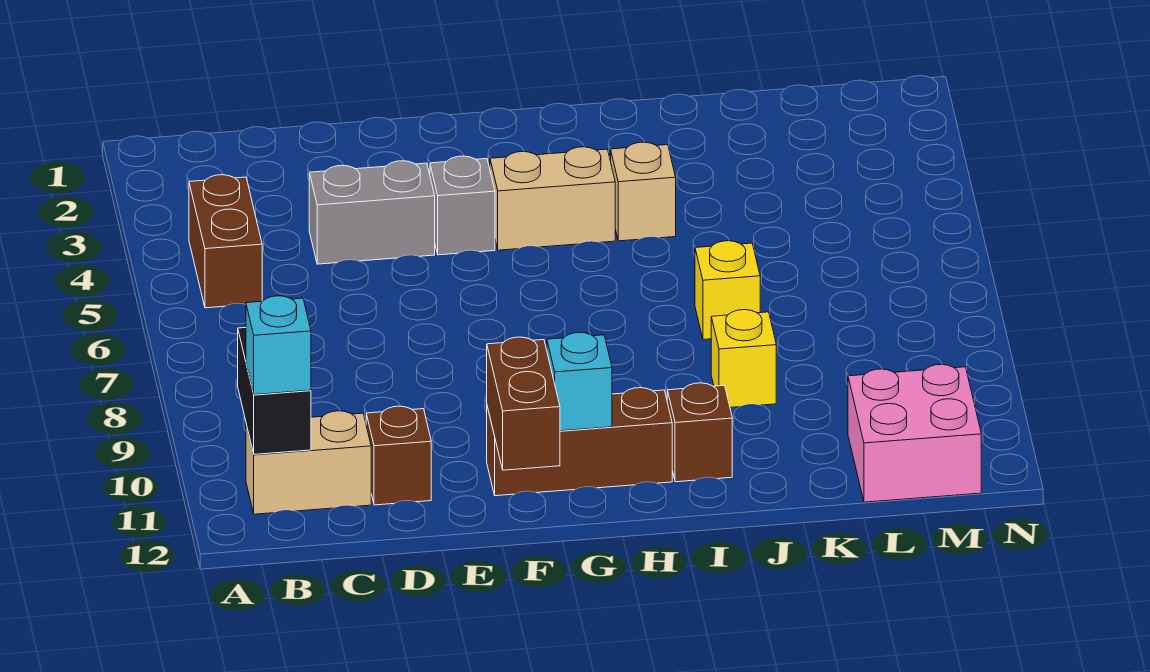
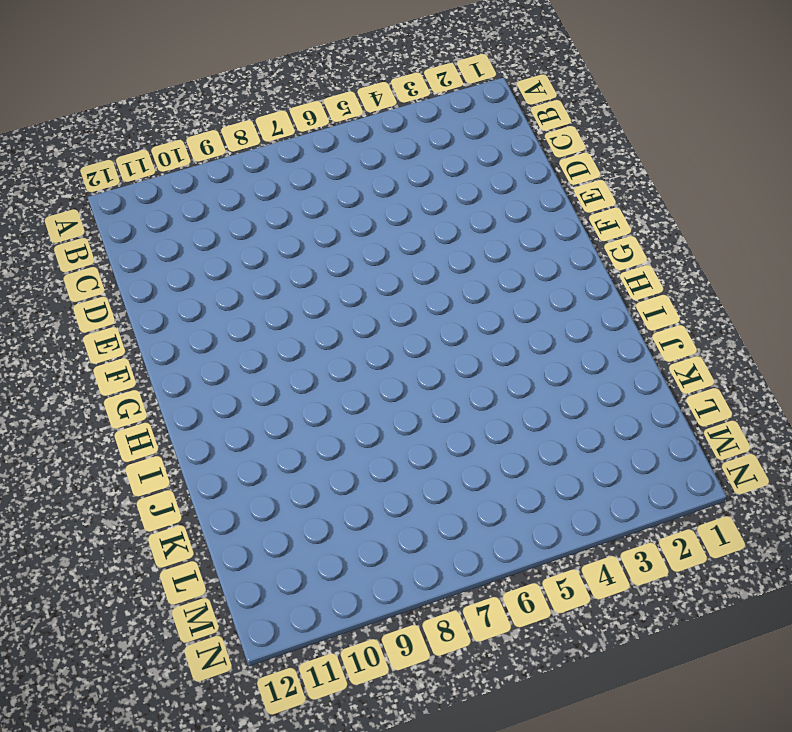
none -> brown brick B4:B5 level 1
none -> tan brick B11:C11 level 1
none -> grey brick D4:E4 level 1

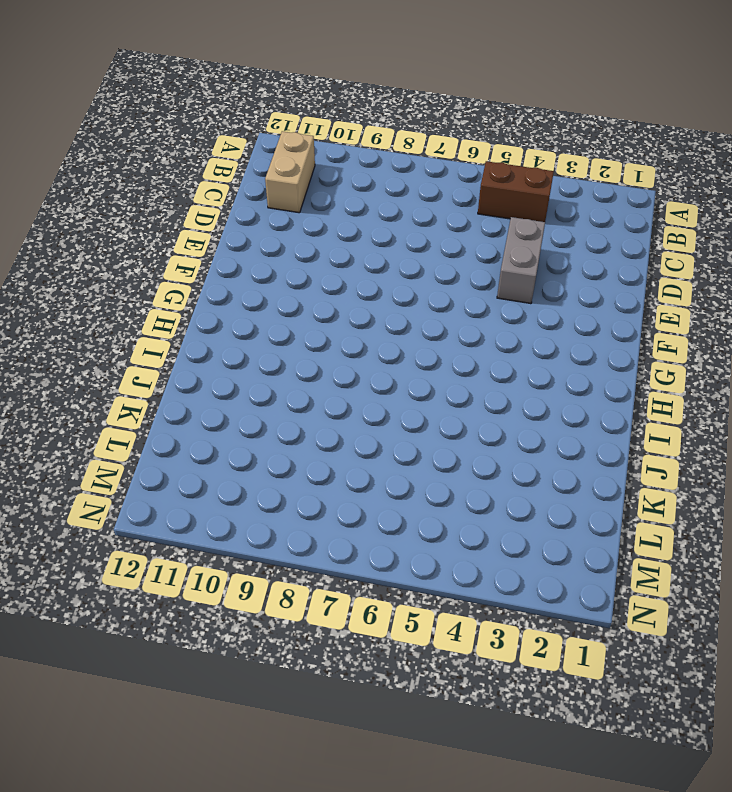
none -> brown brick D11 level 1
none -> grey brick F4 level 1
none -> brown brick F11:H11 level 1

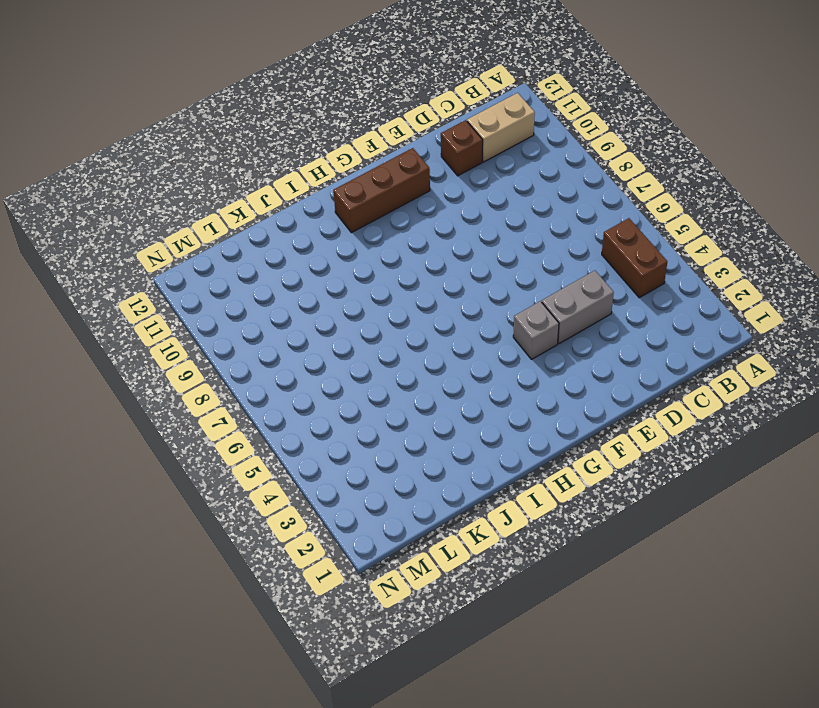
none -> tan brick G4:H4 level 1
none -> tan brick I4 level 1
none -> brown brick I11 level 1

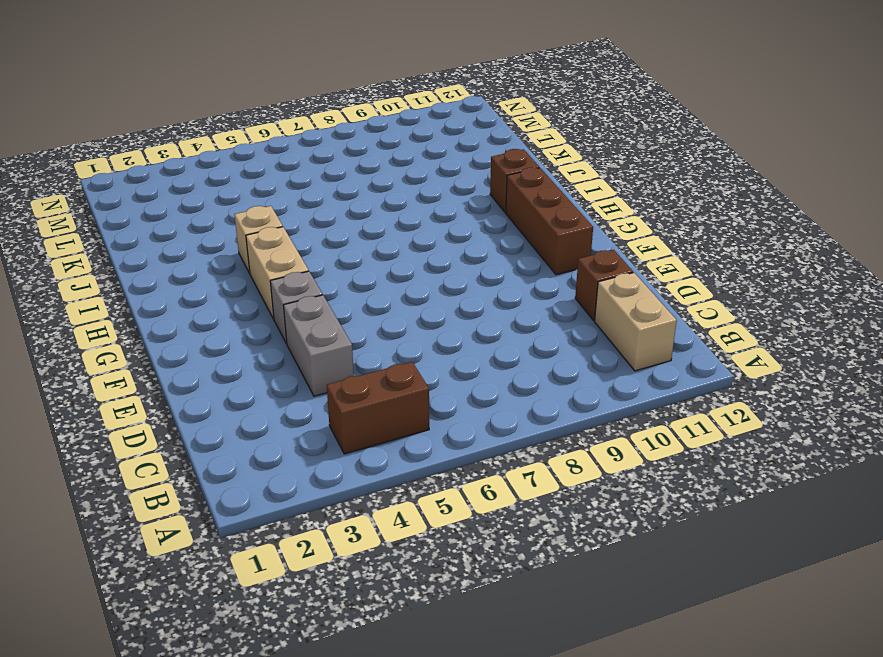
none -> yellow brick J7 level 1
none -> yellow brick J9 level 1
none -> pink brick L11:M12 level 1

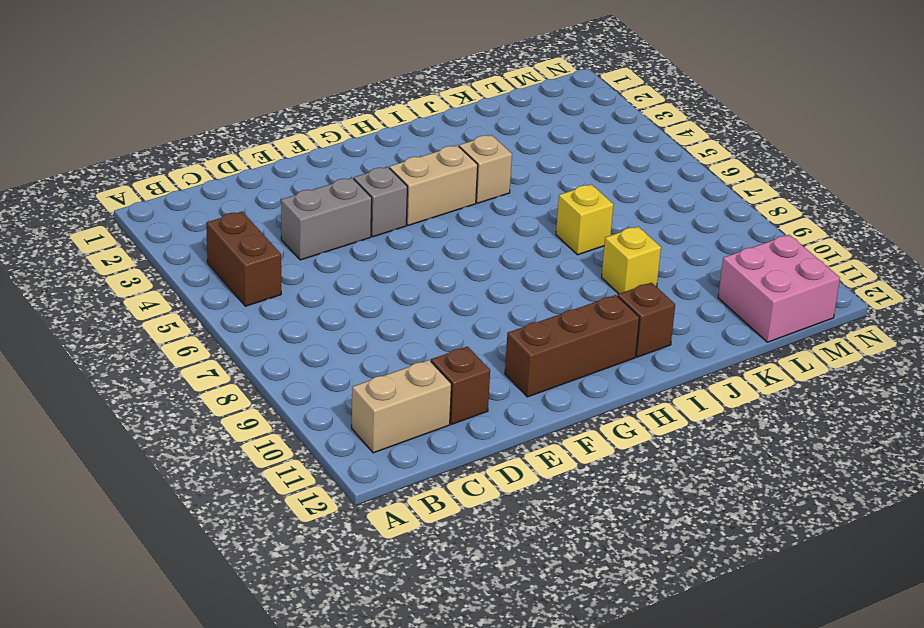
none -> black brick B10:B11 level 2
none -> brown brick F11:F12 level 2
none -> cyan brick G11 level 2

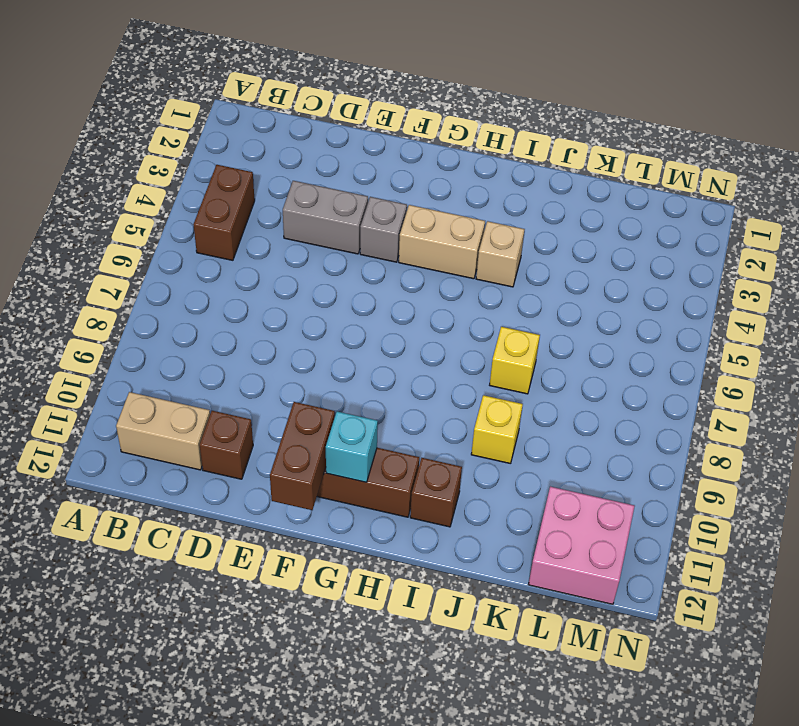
none -> black brick B10:B11 level 2
none -> cyan brick B11 level 3

